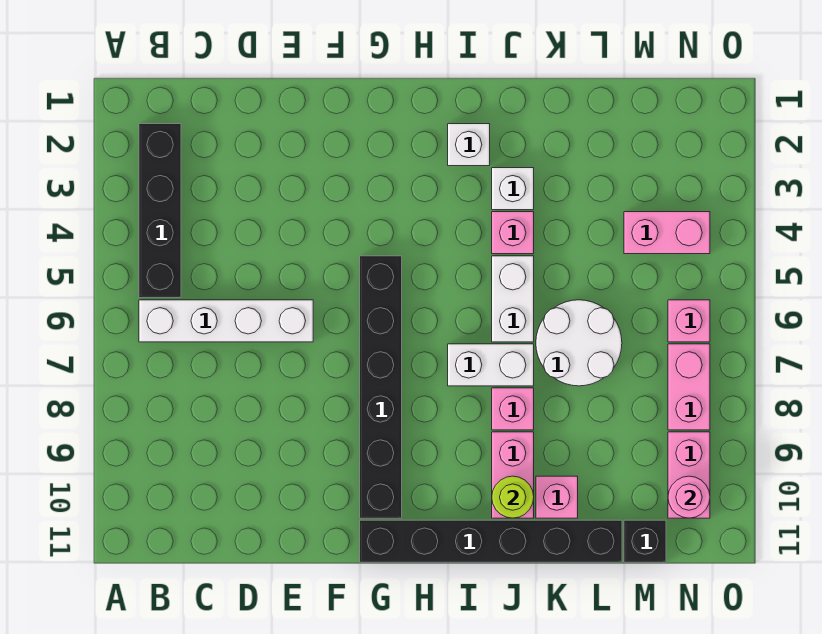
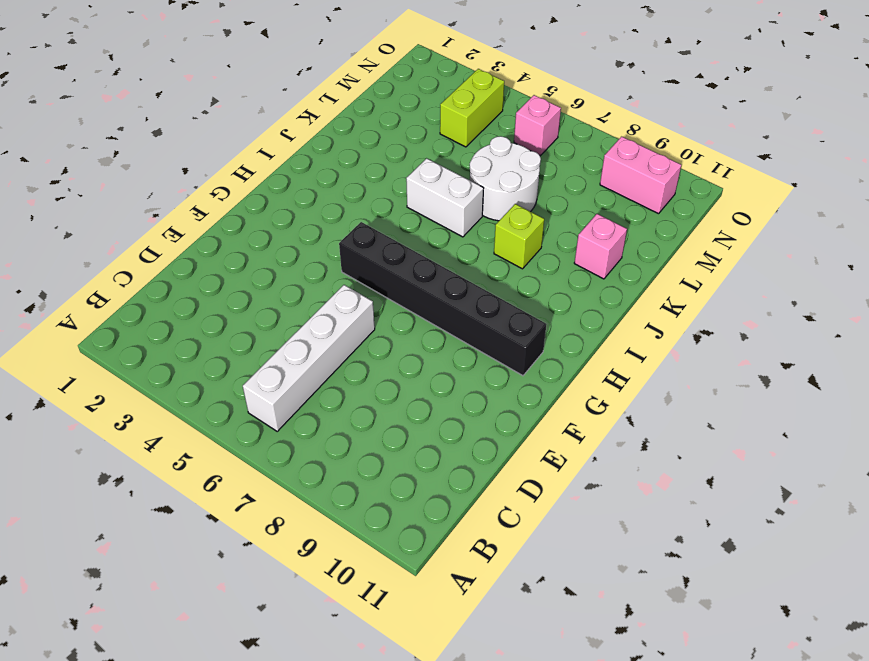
lime brick J8 level 1 -> pink brick J8 level 1
lime brick M4:N4 level 1 -> pink brick M4:N4 level 1
none -> black brick B2:B5 level 1
none -> black brick G11:L11 level 1
none -> white brick I2 level 1

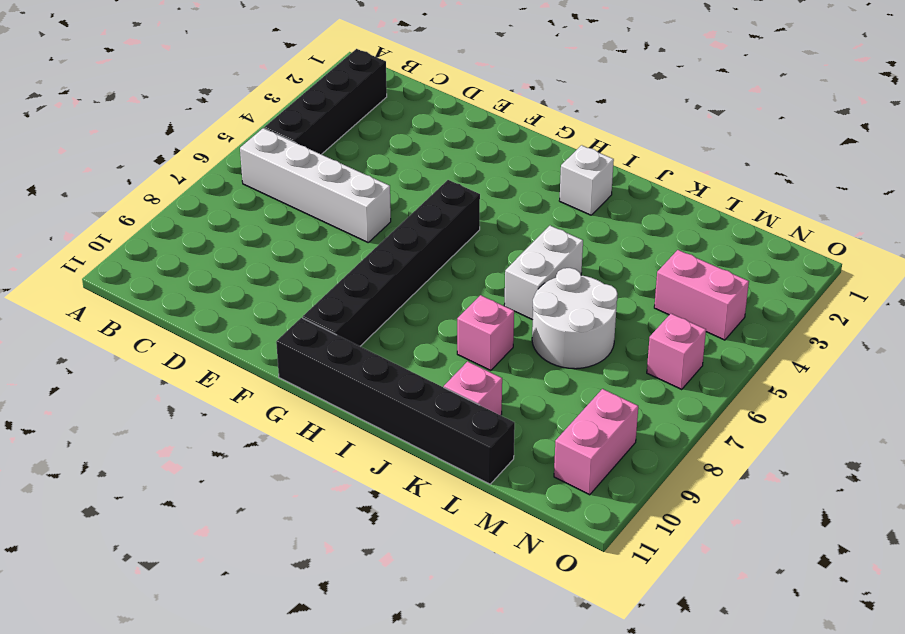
none -> white brick I7:J7 level 1
none -> white brick J3 level 1
none -> pink brick J4 level 1

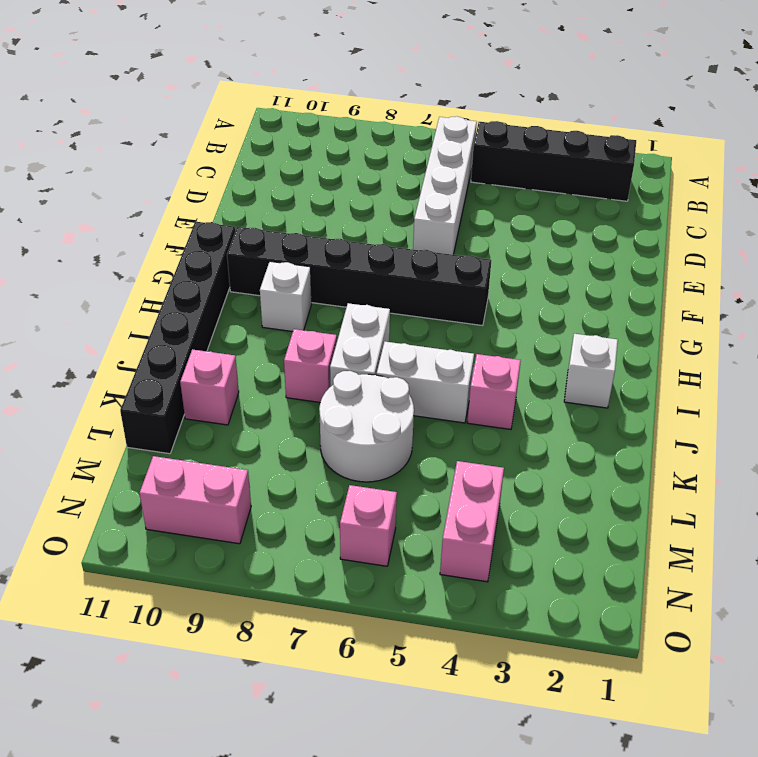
white brick H9 level 1 -> white brick J3 level 1
none -> pink brick J9:J10 level 1
none -> black brick M11 level 1
none -> pink brick N7:N8 level 1

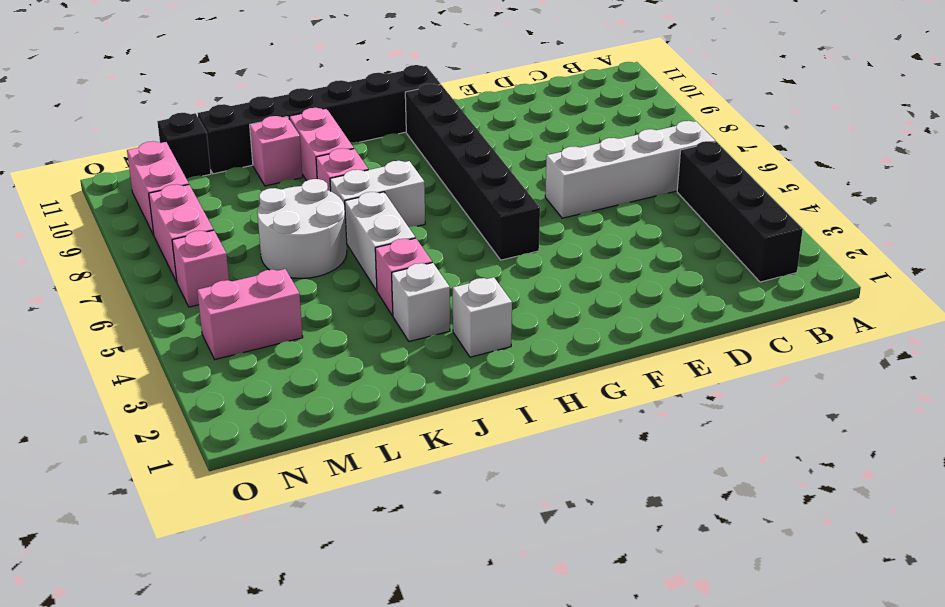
none -> lime round brick J10 level 2
none -> pink round brick N10 level 2

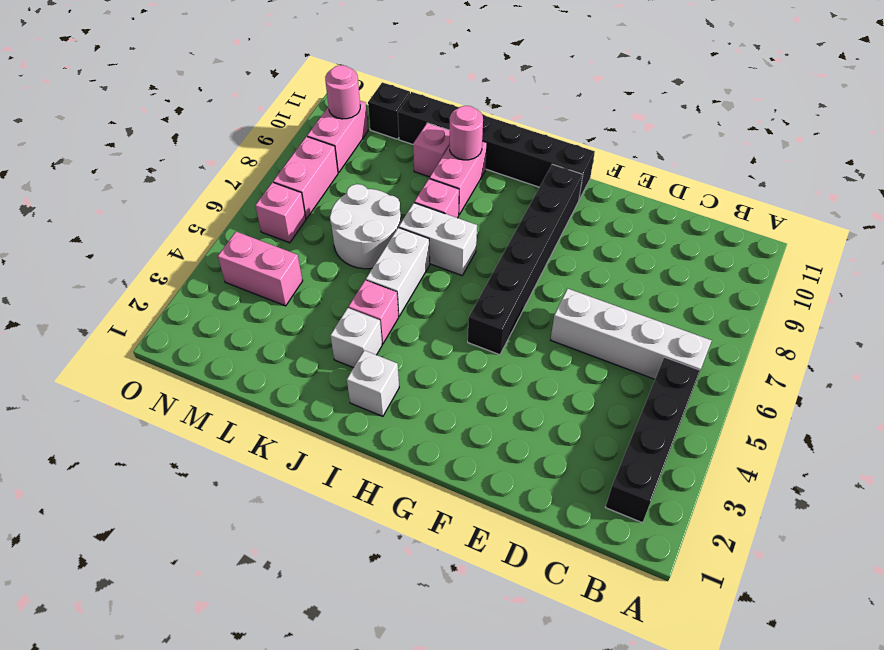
pink round brick J10 level 2 -> lime round brick J10 level 2

